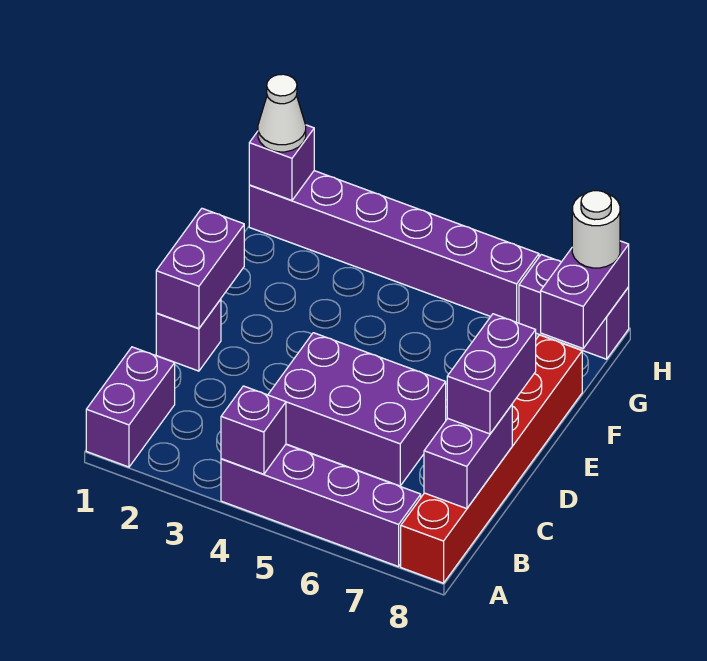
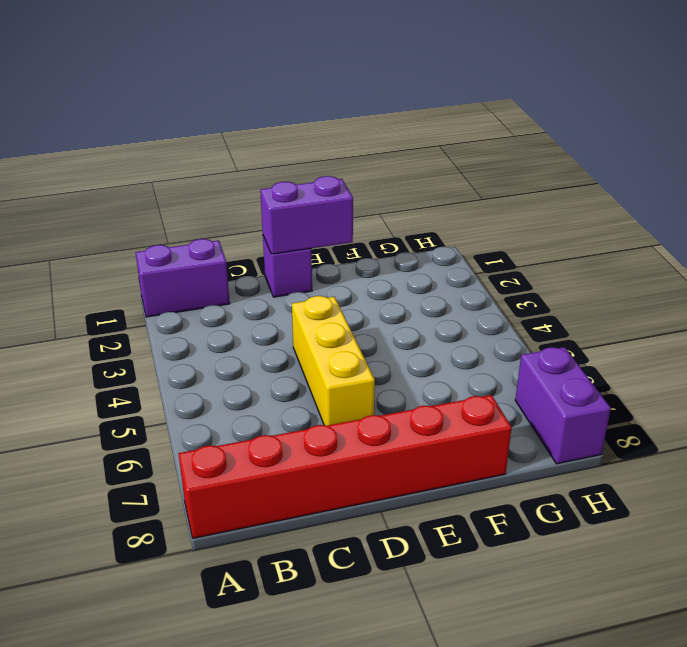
yellow brick D4:D6 level 1 -> purple brick C4:D6 level 1
none -> purple brick A4:A7 level 1
none -> purple brick H1:H6 level 1
none -> purple brick A4 level 2

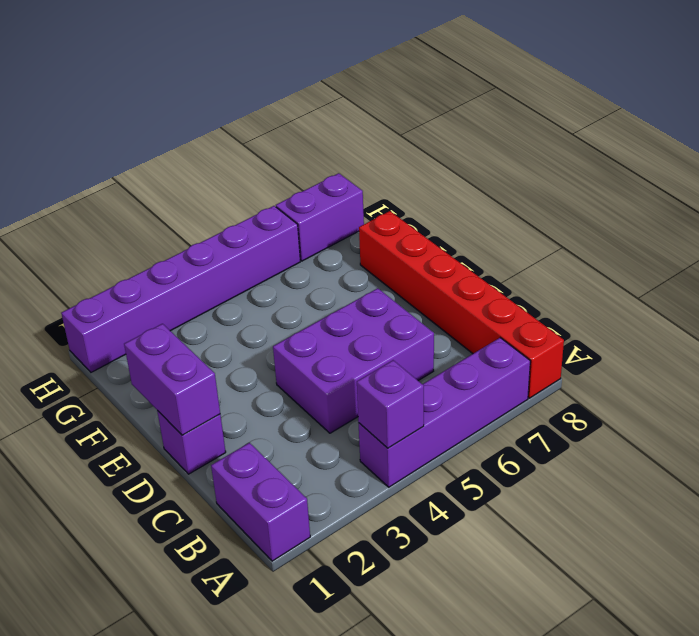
none -> purple brick B8:C8 level 2
none -> purple brick G8:H8 level 2
none -> purple brick H1 level 2

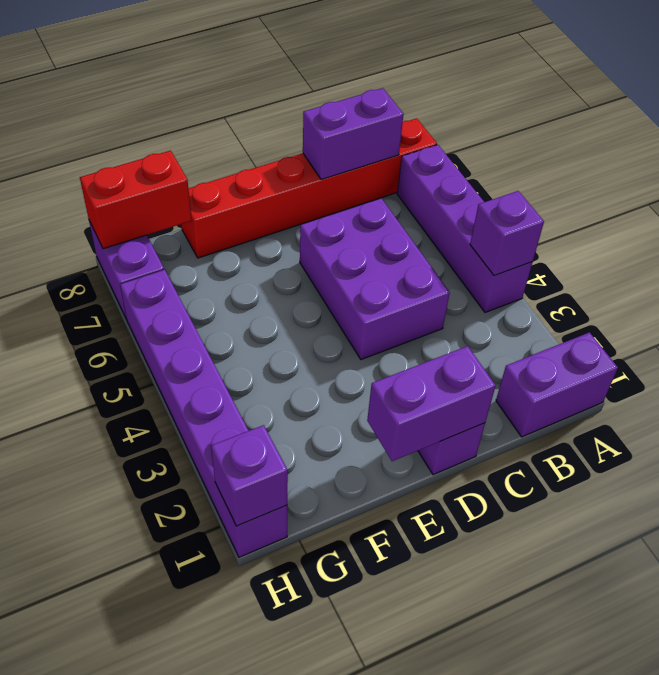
red brick G8:H8 level 2 -> purple brick G8:H8 level 2
none -> purple brick C8:D8 level 3
none -> white cone H1 level 3
none -> white round brick H8 level 3

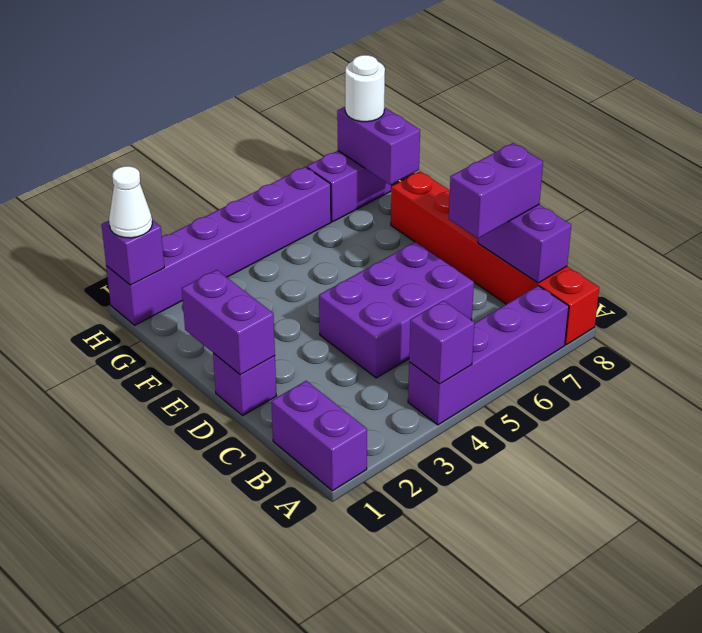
purple brick C7:C8 level 3 -> purple brick C8:D8 level 3

